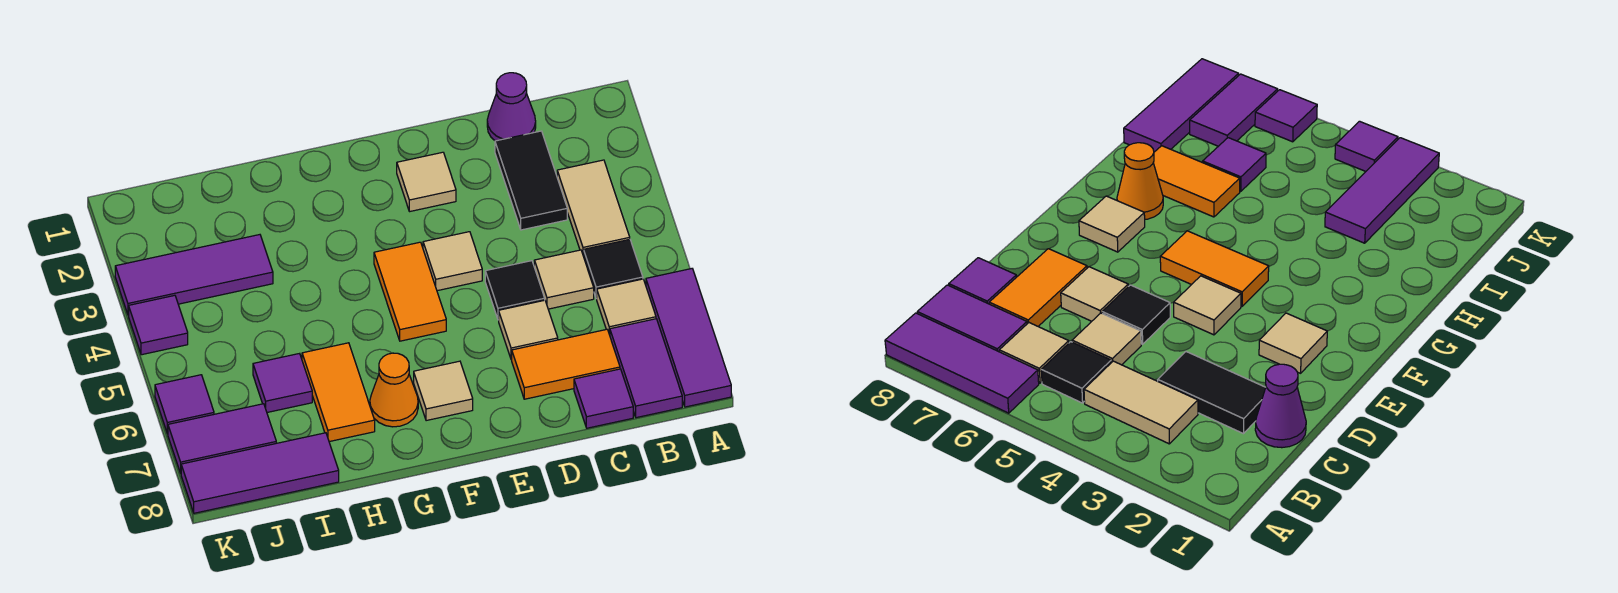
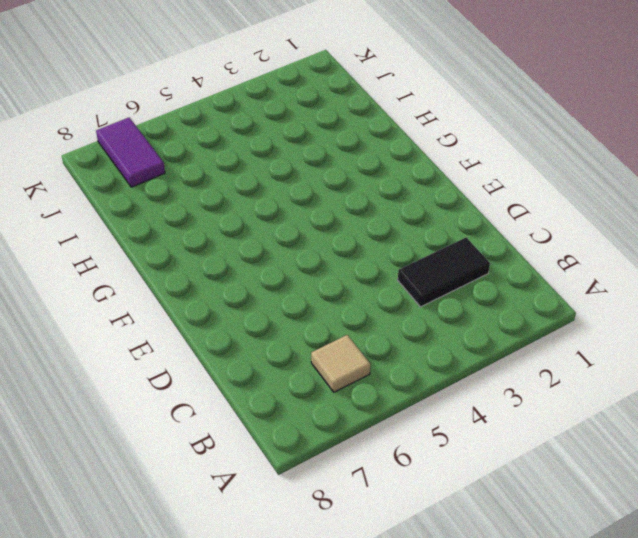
none -> purple tile A6:A8 level 1
none -> tan tile B3:B4 level 1
none -> black tile B5 level 1

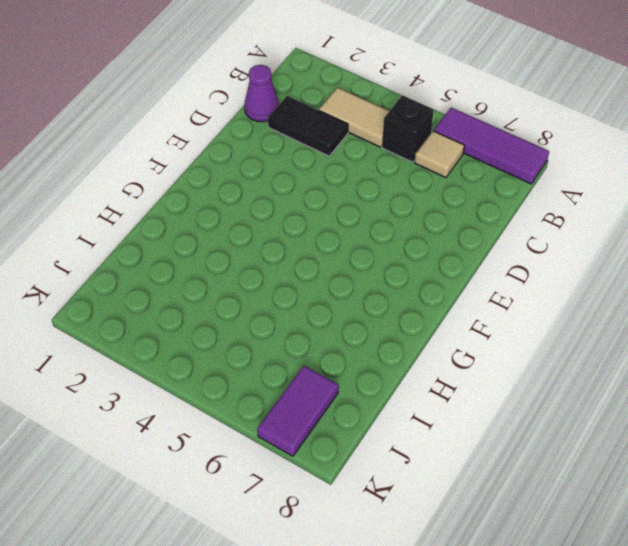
black brick B5 level 1 -> black tile B5 level 1
none -> purple tile B7:B8 level 1
none -> tan tile C5 level 1
none -> orange tile C7:D7 level 1

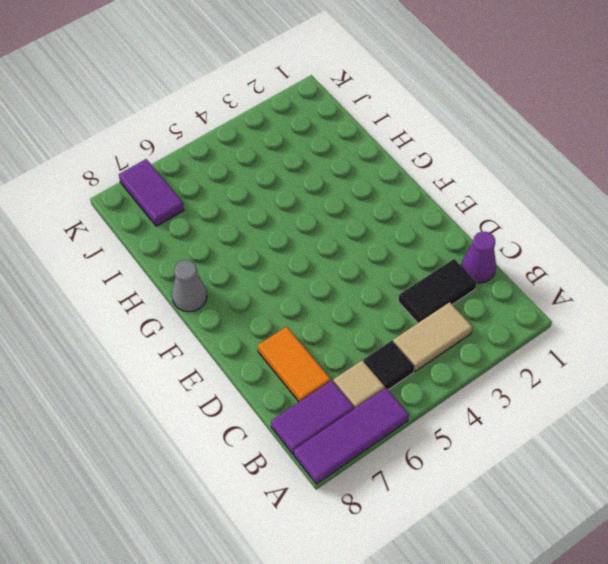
grey cone G8 level 1 -> none
none -> tan tile C5 level 1
none -> purple tile C8 level 1
none -> black tile D5 level 1

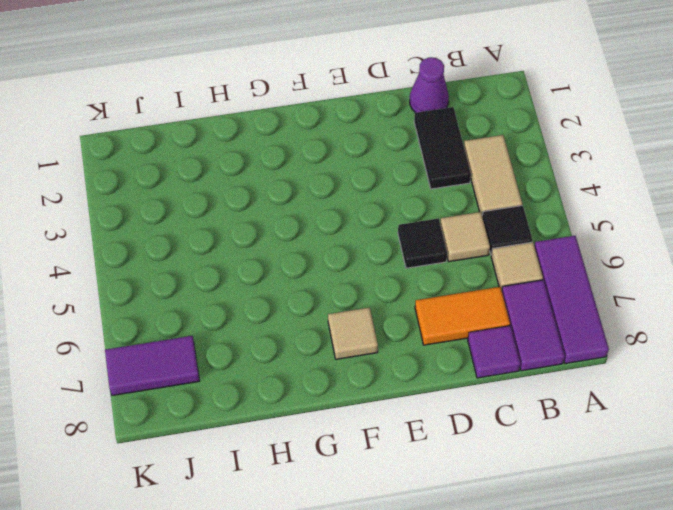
none -> tan tile D6 level 1
none -> tan tile E2 level 1
none -> tan tile E4 level 1

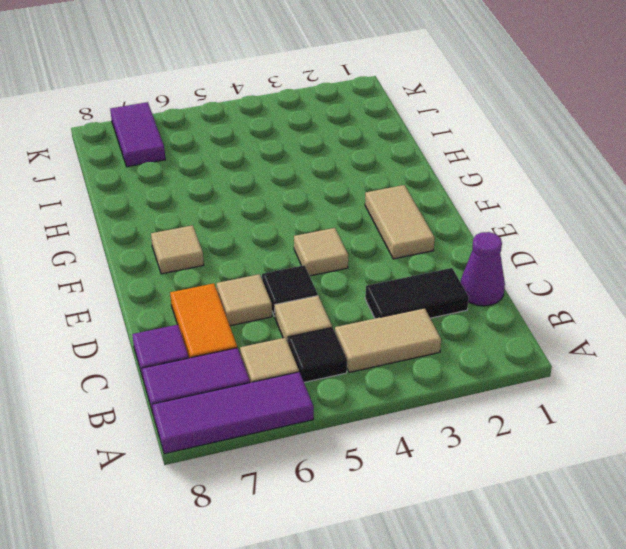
tan tile E2:F2 level 1 -> tan tile E2 level 1
none -> orange tile F4:F5 level 1
none -> orange cone G7 level 1
none -> orange tile H6:H7 level 1

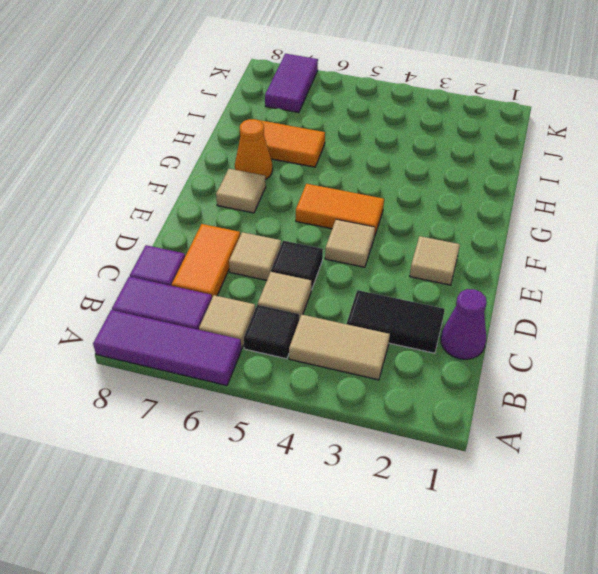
none -> purple tile I3:K3 level 1
none -> purple tile I6 level 1
none -> purple tile I8:K8 level 1

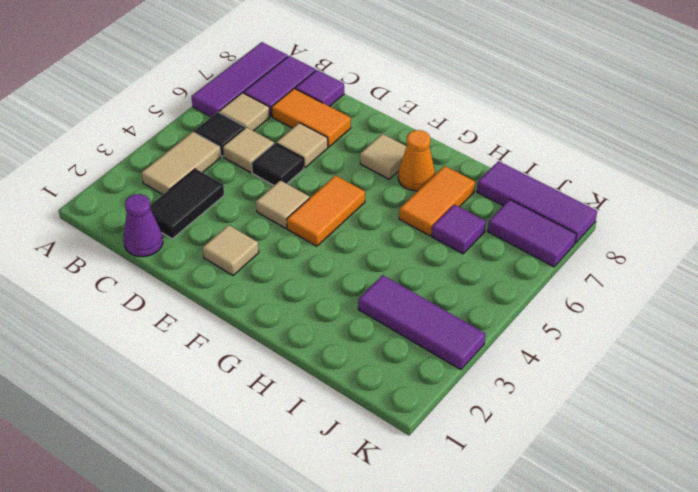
none -> purple tile K4 level 1
none -> purple tile K6 level 1

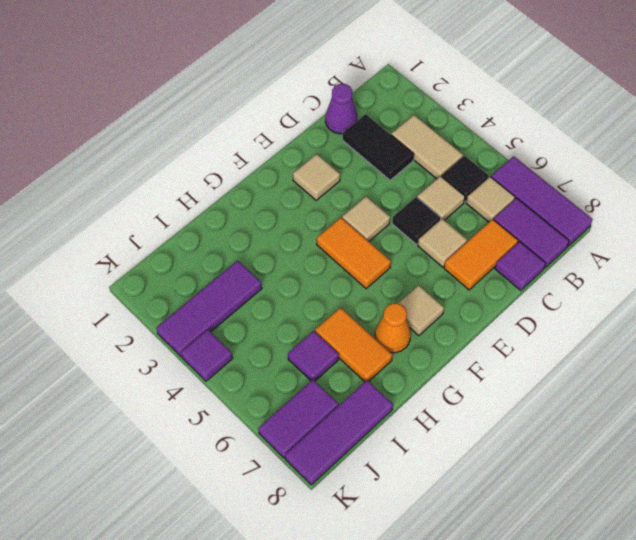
none -> purple tile K6 level 1

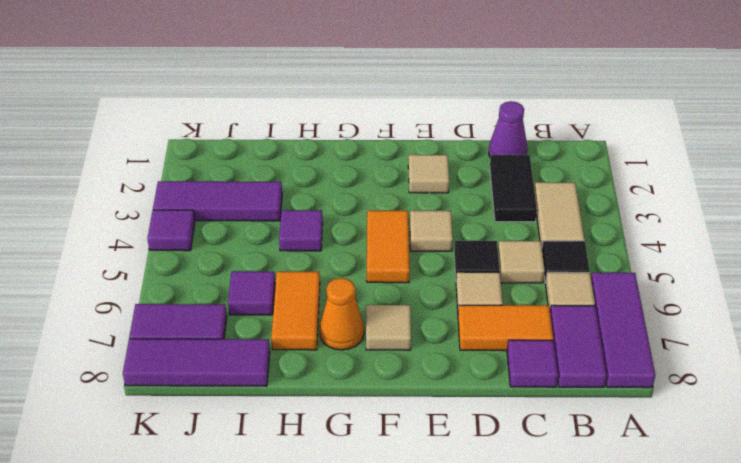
purple tile H4 level 1 -> purple tile K6 level 1

